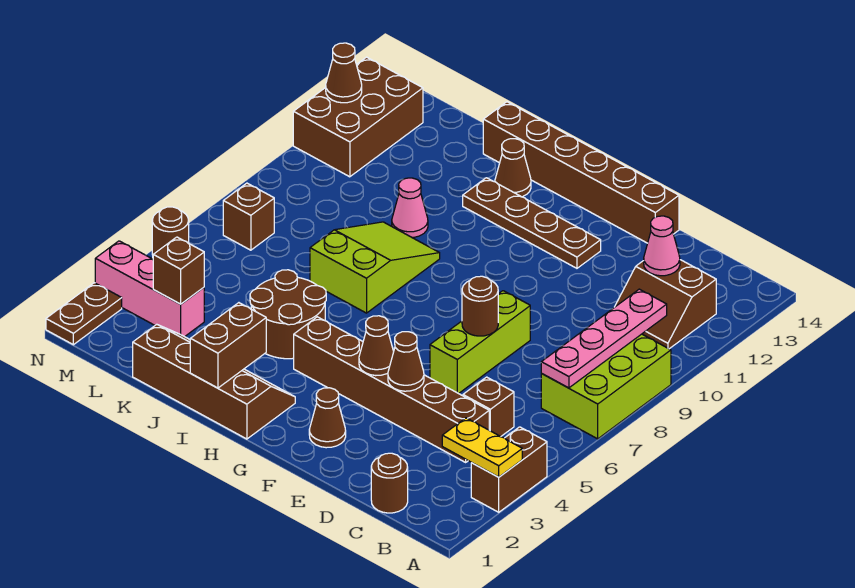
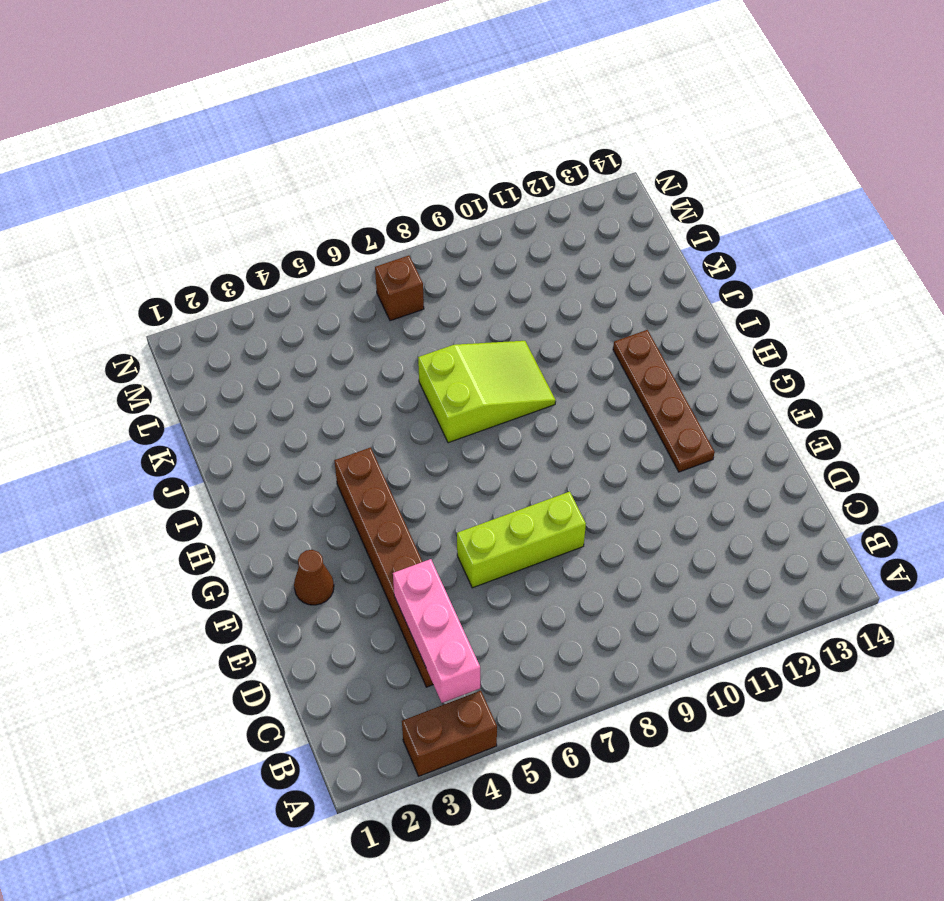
pink brick B4:D4 level 2 -> pink brick L3:N3 level 1
none -> lime brick A7:B9 level 1
none -> brown slope B11:C12 level 1 top 12
none -> brown round brick C1 level 1

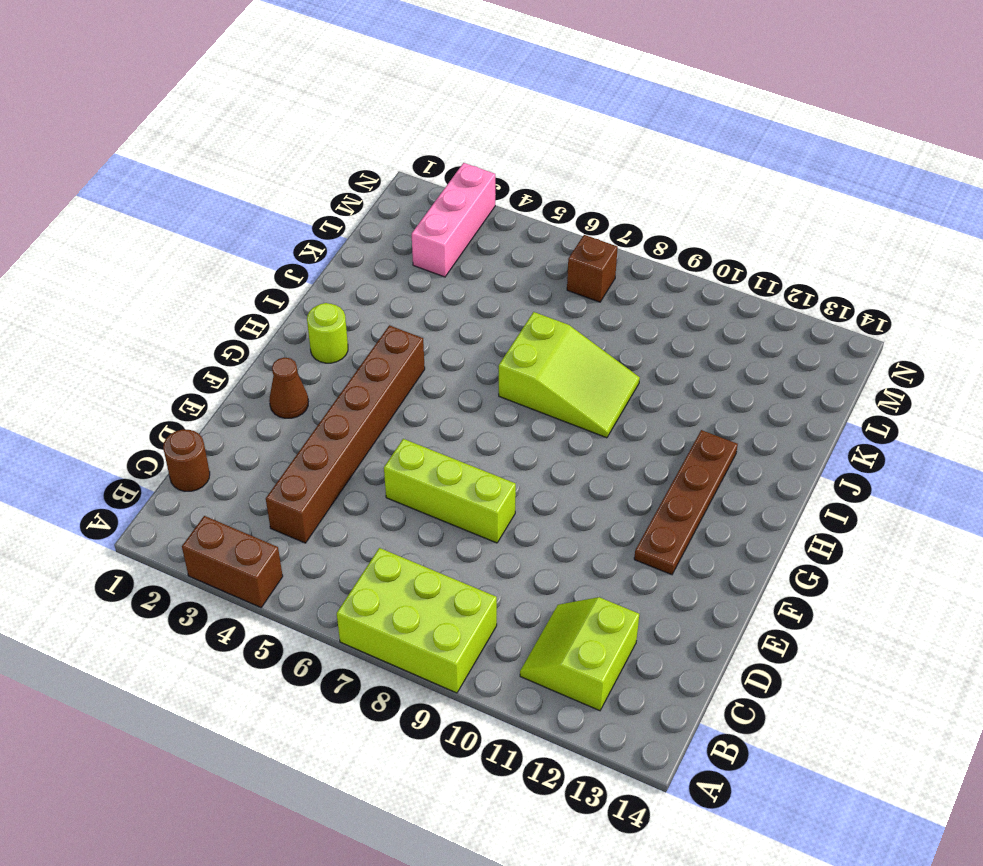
lime slope B11:C12 level 1 top 12 -> brown slope B11:C12 level 1 top 12
lime round brick H2 level 1 -> brown slope H1:K2 level 1 top 1
none -> brown brick C5 level 1
none -> brown brick E14:J14 level 1
none -> brown round brick I4:J5 level 1

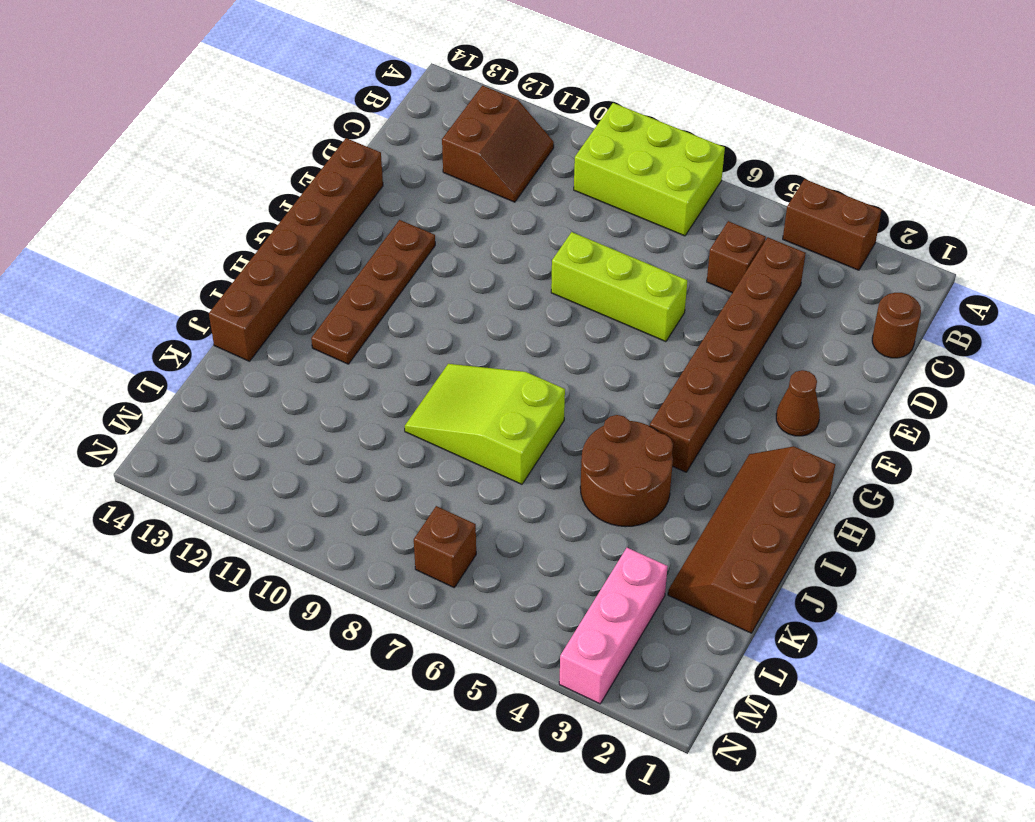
none -> brown cone I13 level 1
none -> pink cone J10 level 1
none -> brown brick M11:N13 level 1

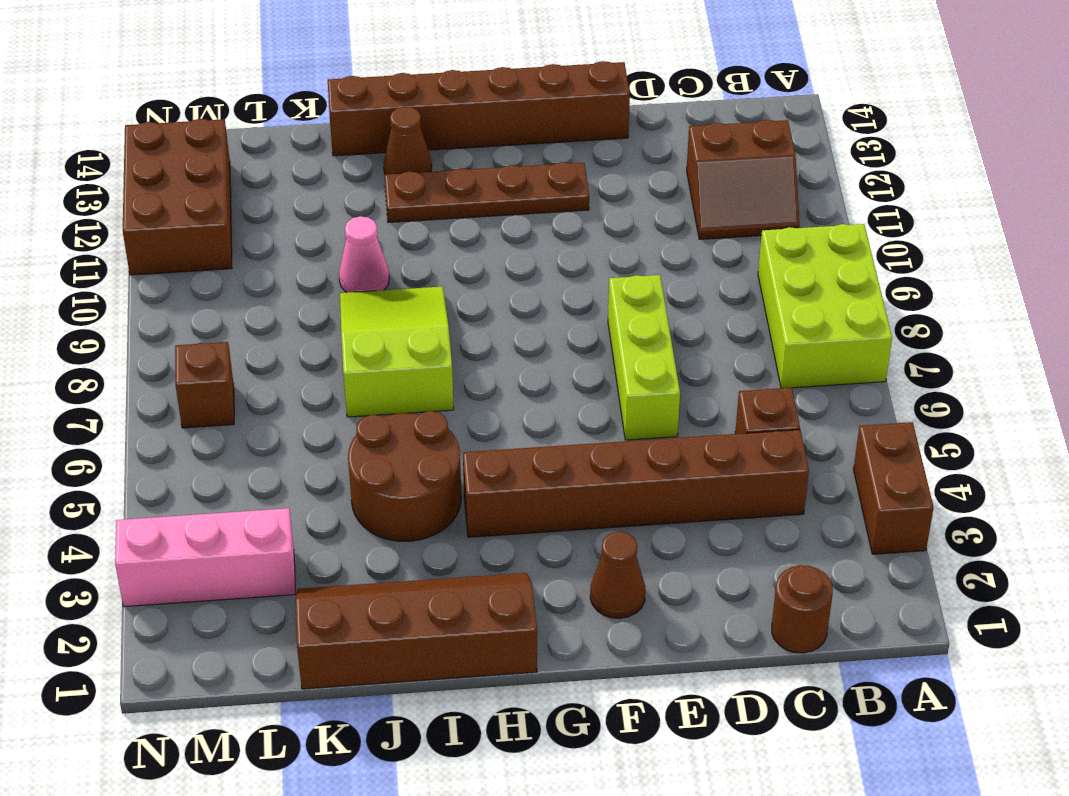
none -> brown plate N1:N2 level 1
none -> brown round brick N5 level 1
none -> yellow plate A3:B3 level 2

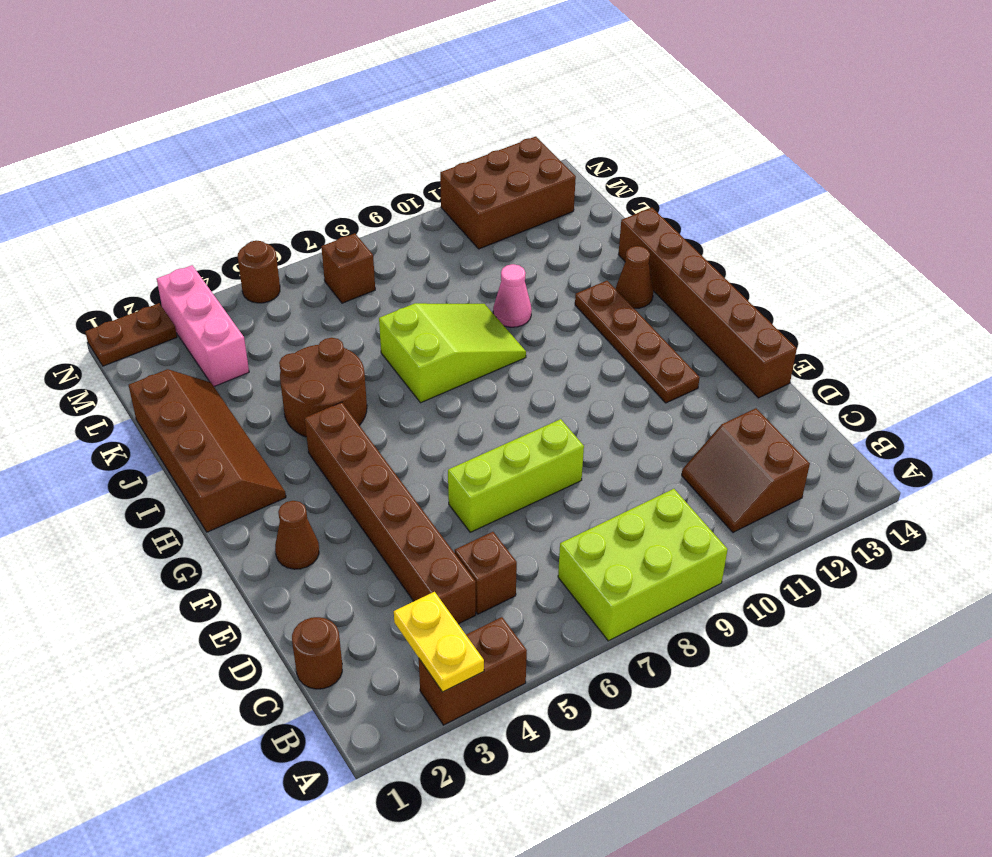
none -> pink plate B7:B10 level 2
none -> pink cone C12 level 2
none -> brown cone E4 level 2

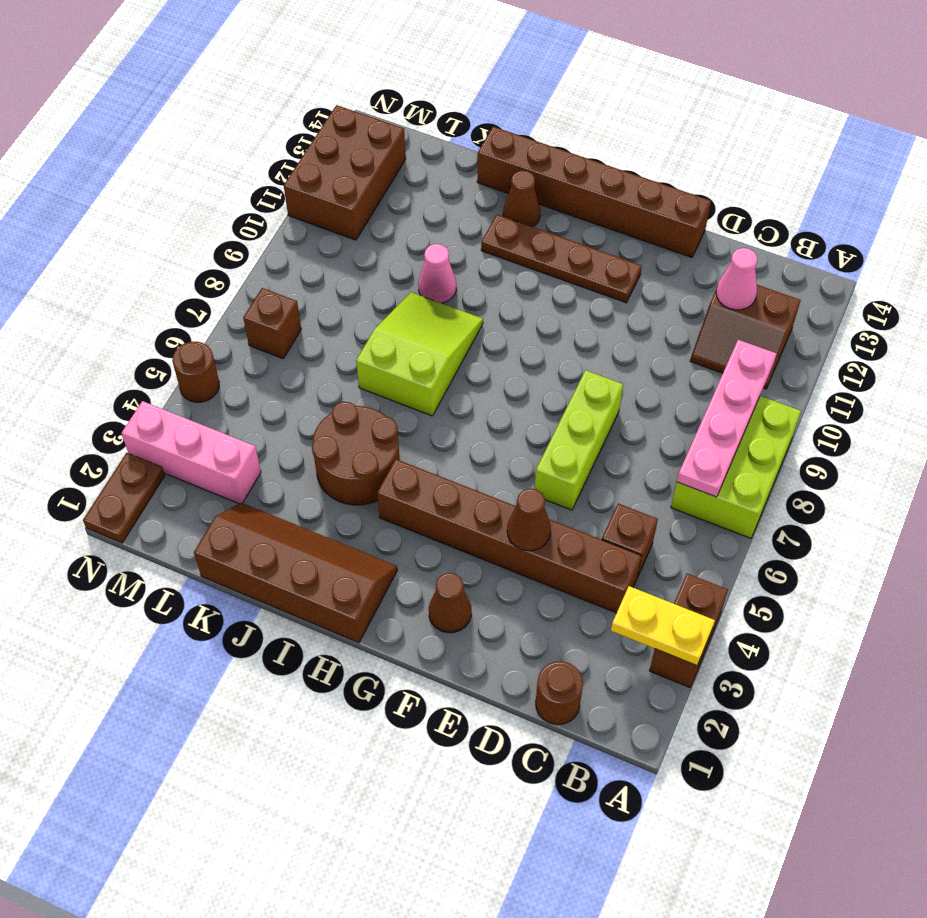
none -> brown round brick E7 level 2
none -> brown cone F4 level 2
none -> brown brick I1:I2 level 2

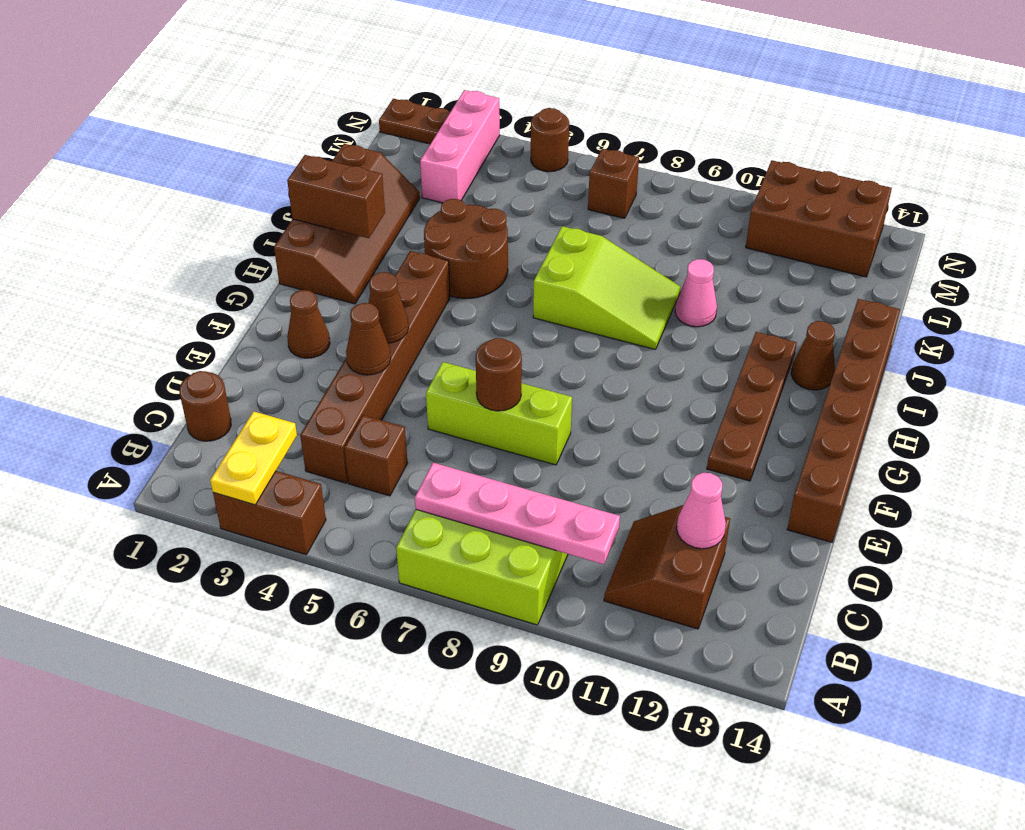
none -> brown brick L3 level 2
none -> brown cone N12 level 2

